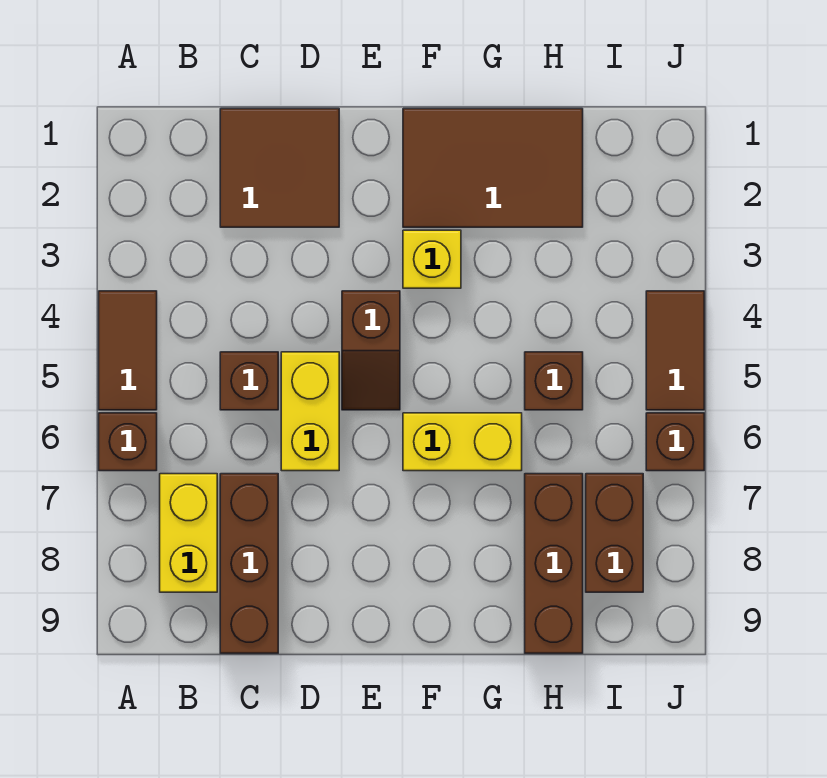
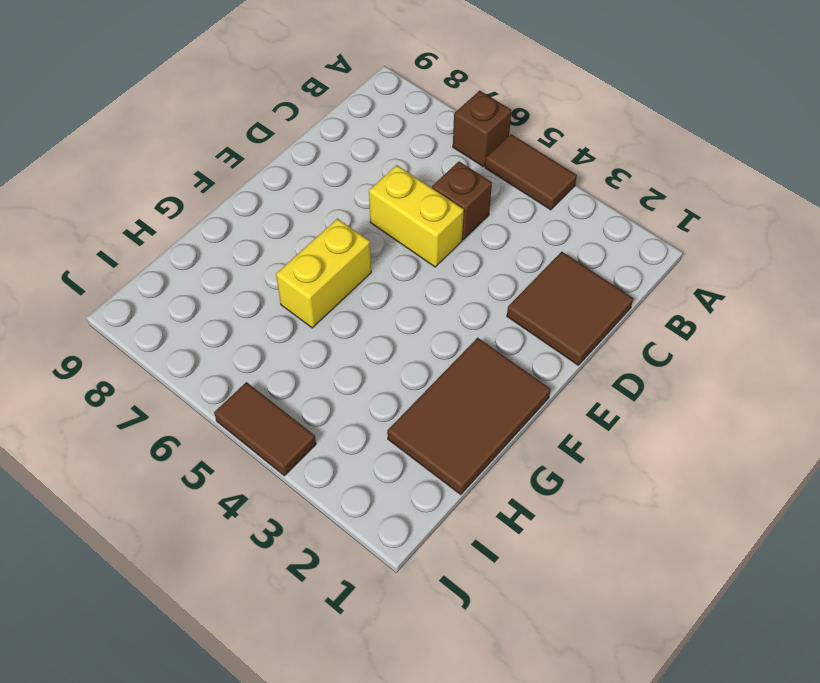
none -> yellow brick B7:B8 level 1
none -> brown brick C7:C9 level 1
none -> brown slope E4:E5 level 1 top 4

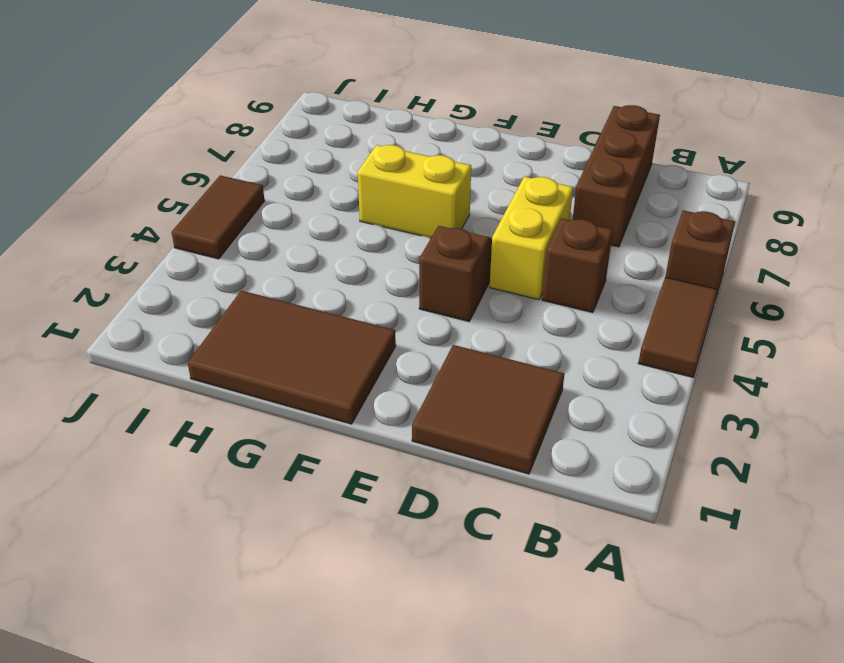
none -> yellow brick B7:B8 level 1
none -> yellow brick F3 level 1
none -> brown brick H5 level 1

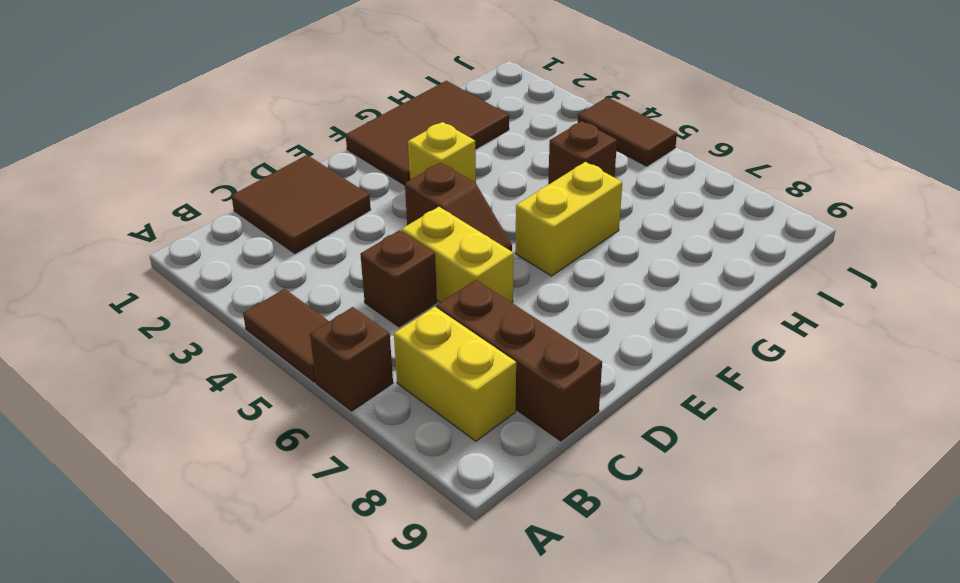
none -> brown brick H7:H9 level 1
none -> brown brick I7:I8 level 1
none -> brown brick J6 level 1

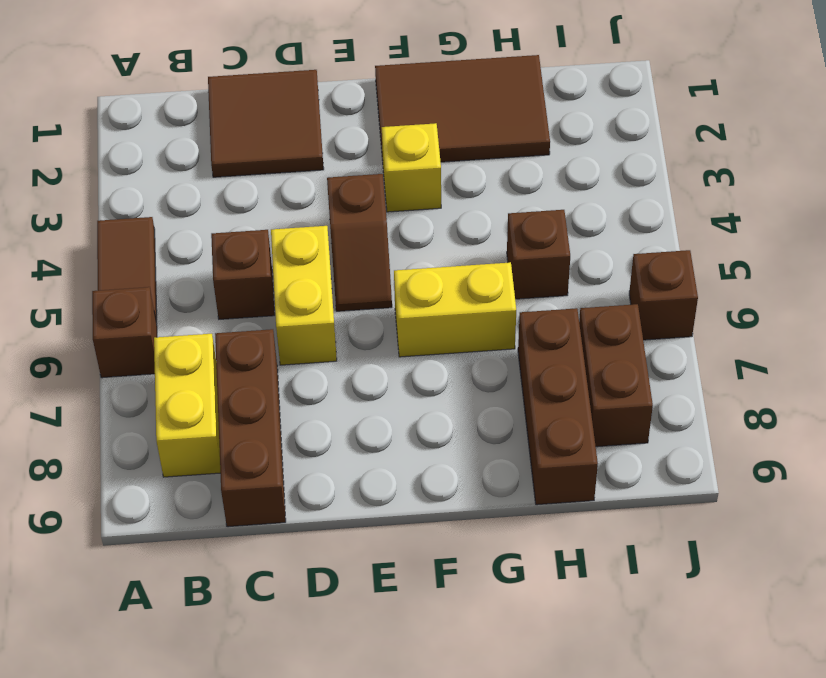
none -> brown tile J4:J5 level 1

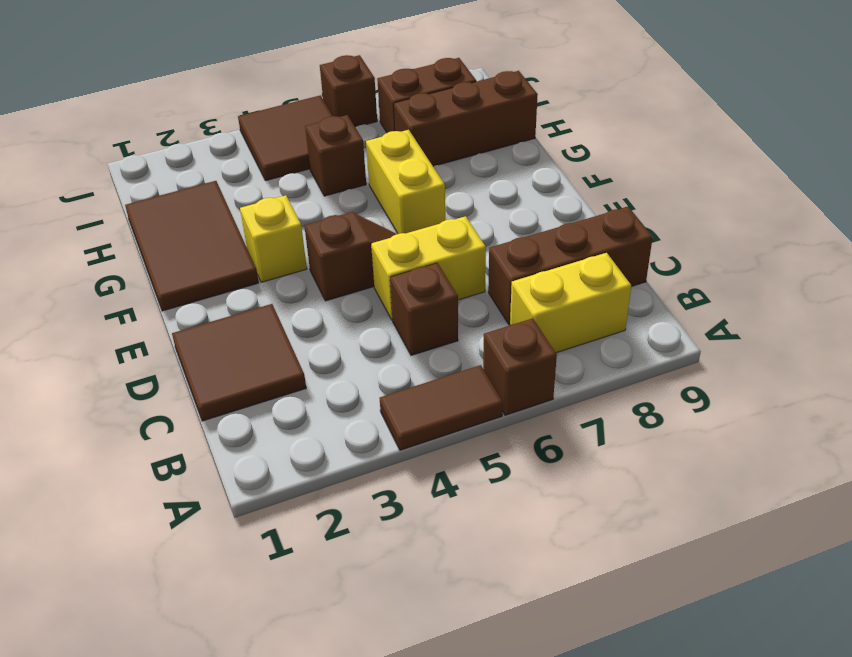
brown tile I4:J5 level 1 -> brown tile J4:J5 level 1

